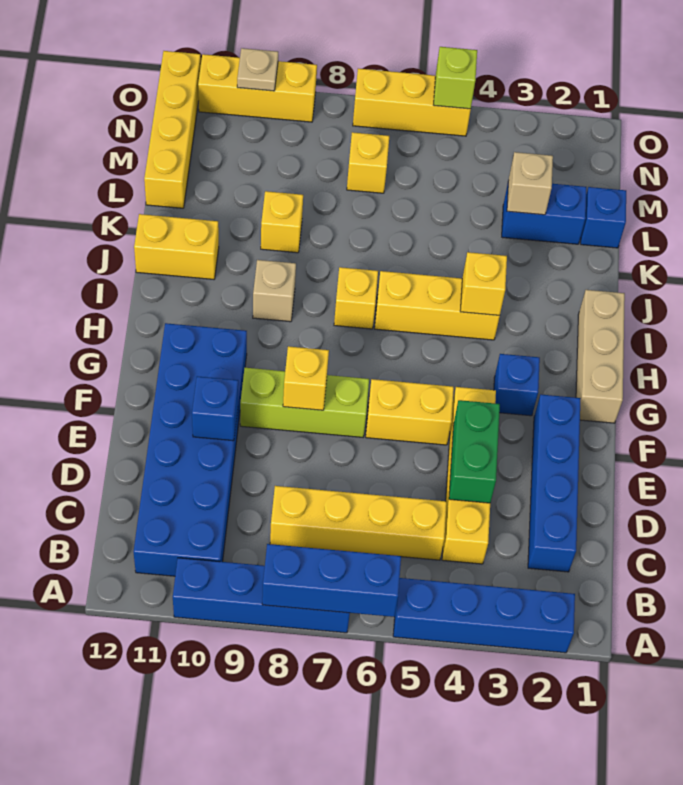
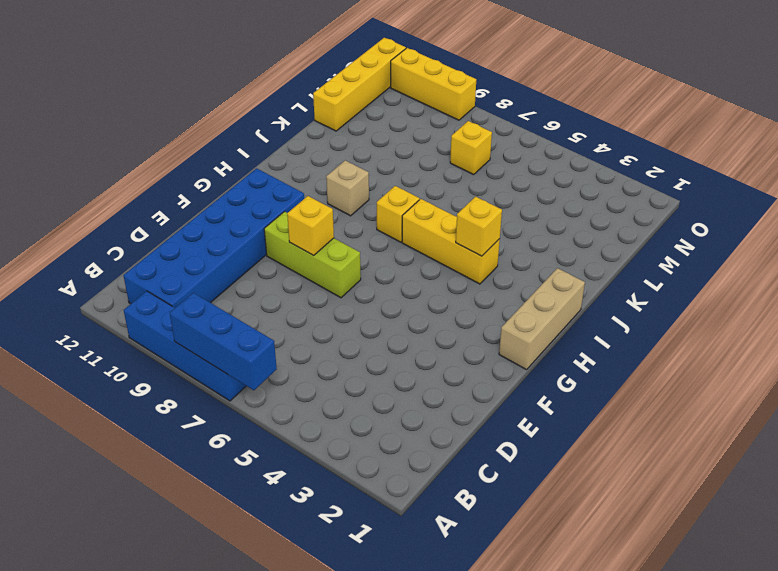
none -> blue brick A2:A5 level 1
none -> blue brick C2:F2 level 1
none -> yellow brick C4:F4 level 1

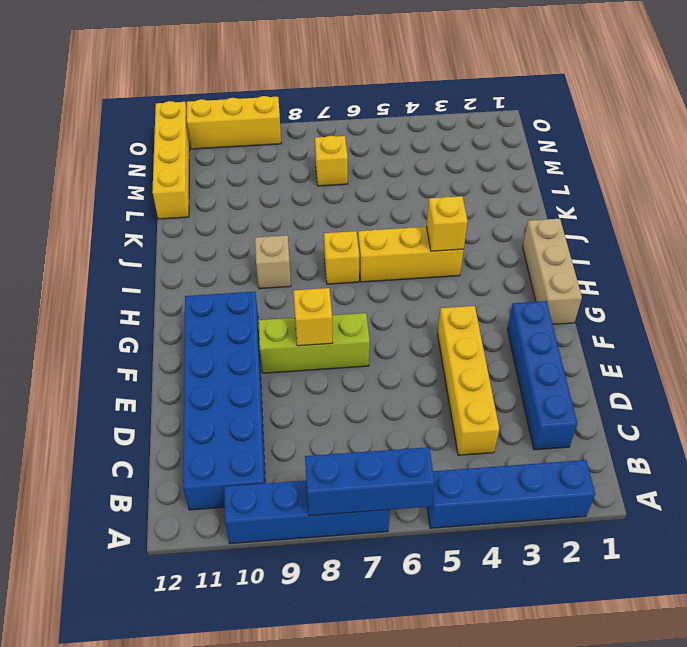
none -> yellow brick C5:C8 level 1
none -> yellow brick F5:F6 level 1
none -> blue brick G3 level 1

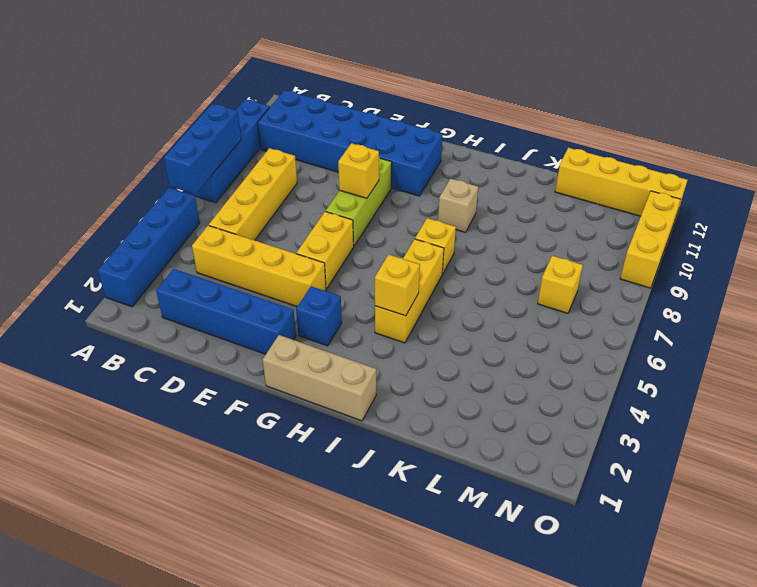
none -> yellow brick J11:J12 level 1
none -> yellow brick K9 level 1
none -> blue brick L1 level 1

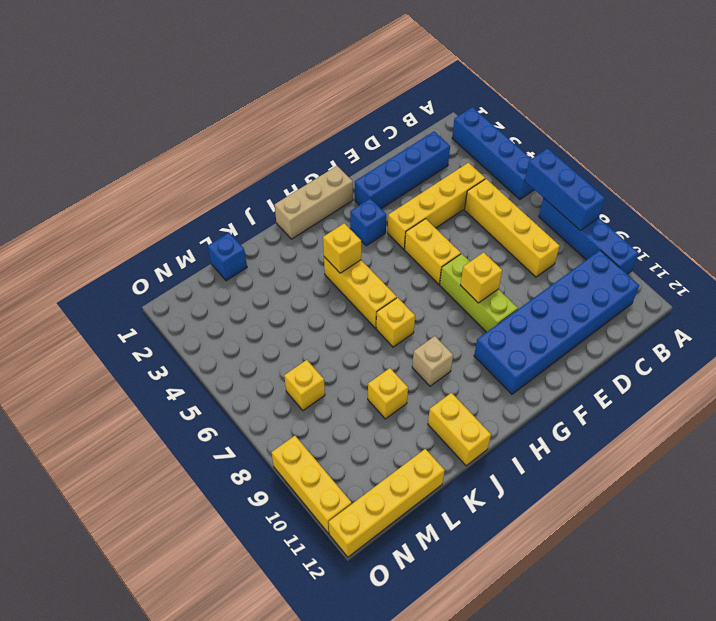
none -> blue brick L2:L3 level 1
none -> yellow brick O5:O7 level 1
none -> green brick D4:E4 level 2

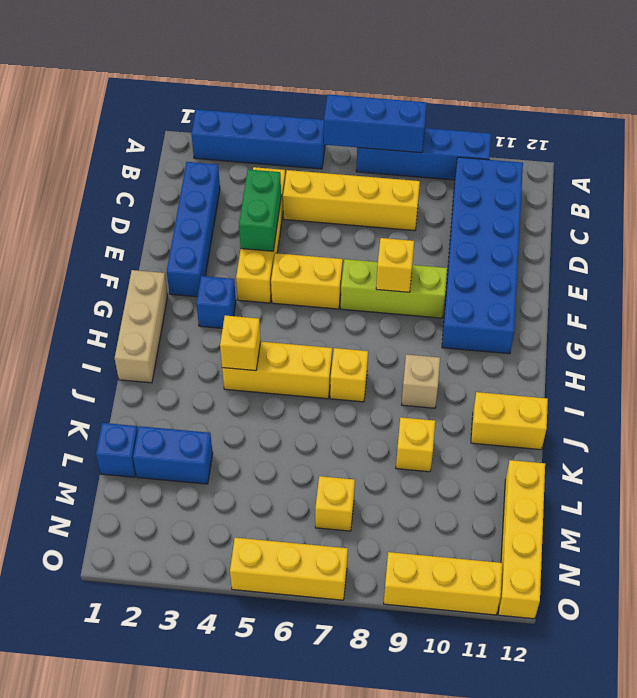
none -> blue brick E10 level 2
none -> tan brick L3 level 2
none -> lime brick O5 level 2

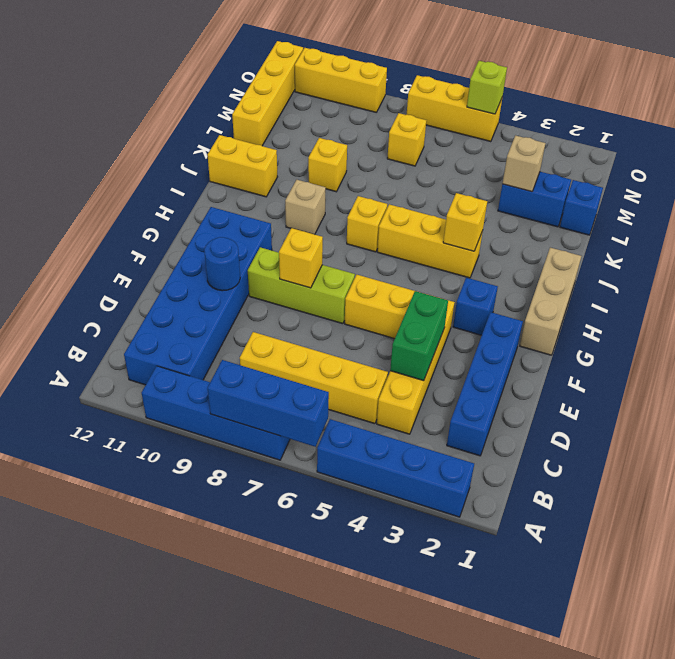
blue round brick E10 level 2 -> blue brick E10 level 2
none -> tan plate O10 level 2

